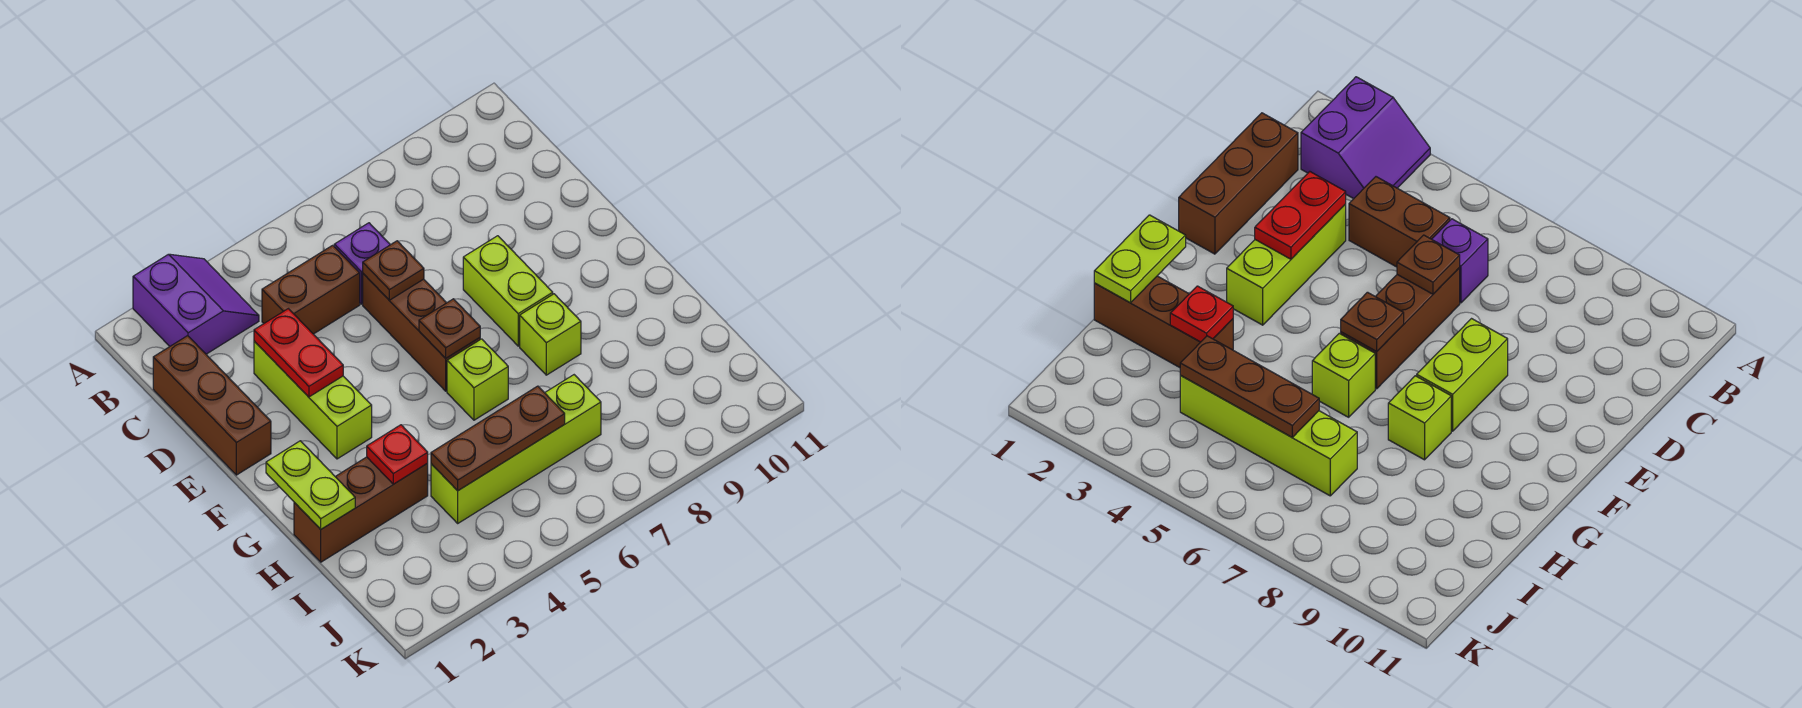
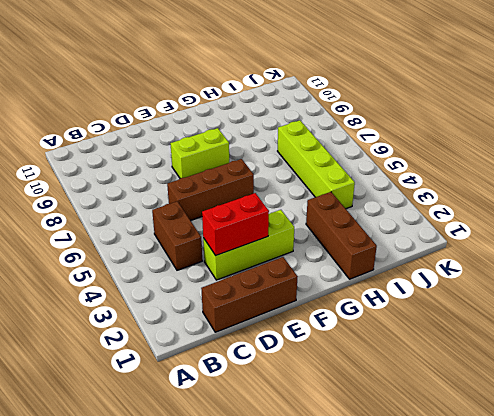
red brick D3:E3 level 2 -> red plate D3:E3 level 2
none -> purple slope A2:B3 level 1 top 2
none -> purple brick C6 level 1
none -> lime brick G6 level 1

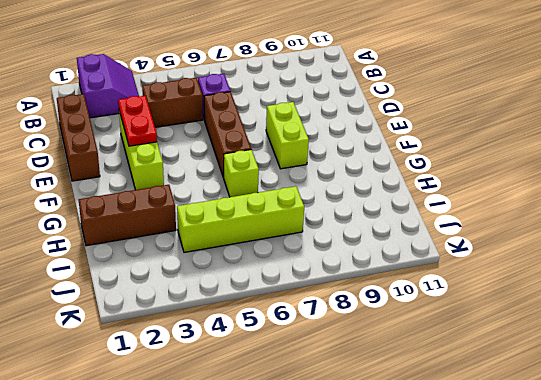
none -> lime brick G8 level 1
none -> brown plate D6 level 2
none -> brown plate F6 level 2

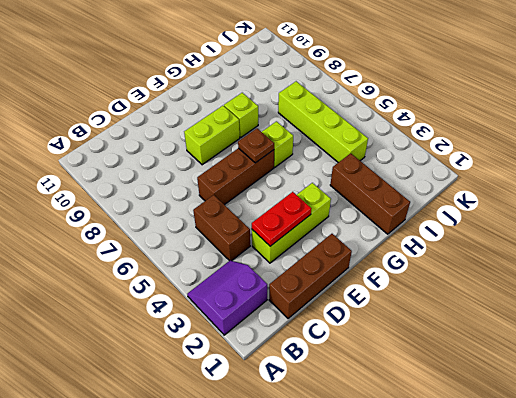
none -> purple brick C6 level 1
none -> brown plate D6 level 2
none -> lime plate G1:H1 level 2

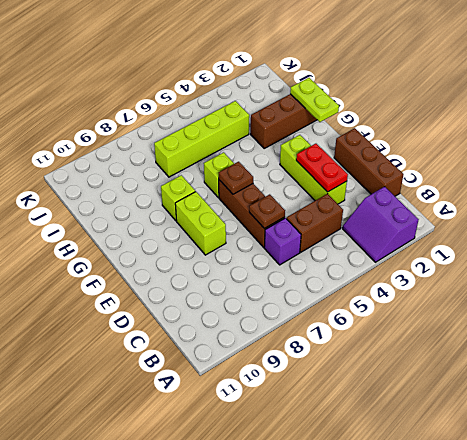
none -> red plate H3 level 2
none -> brown plate I4:I6 level 2

